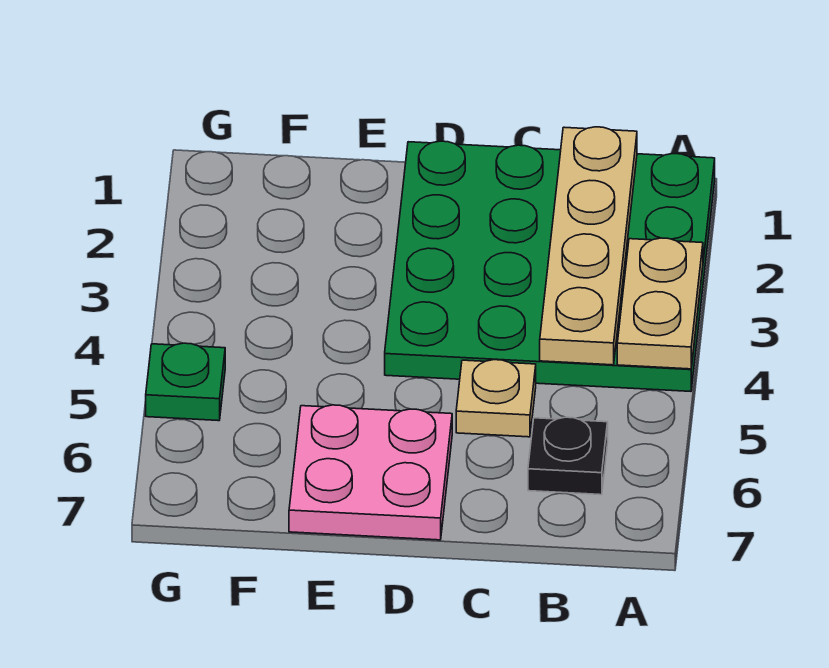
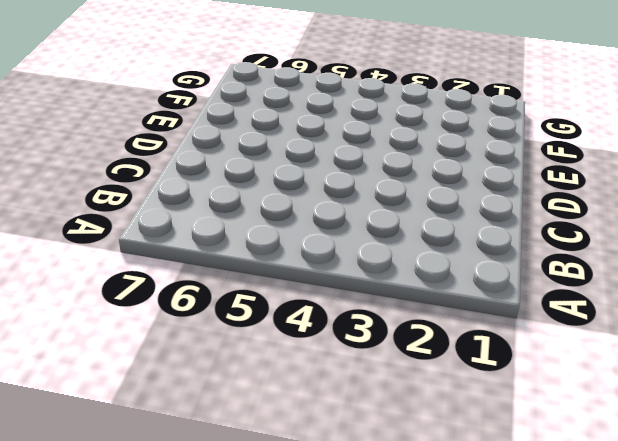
none -> green plate A1:D4 level 1
none -> black plate B6 level 1

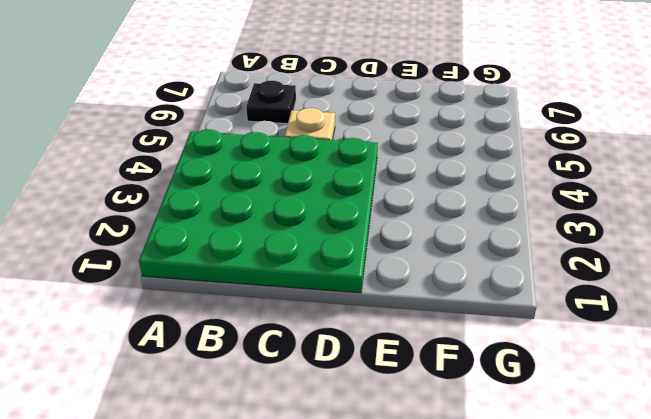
none -> pink plate D6:E7 level 1
none -> green plate G5 level 1

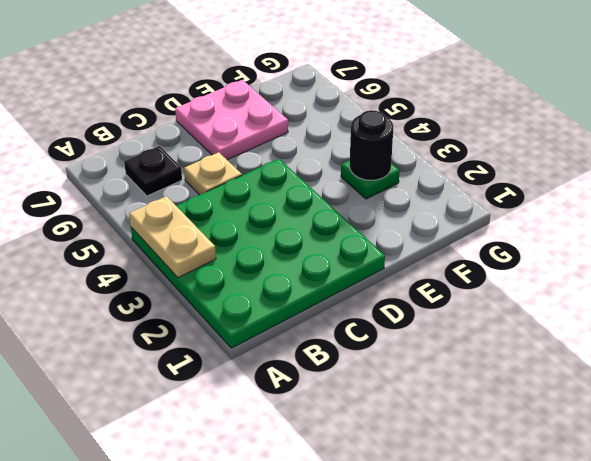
green plate F3 level 1 -> green plate G5 level 1
black round brick F3 level 2 -> none
none -> tan plate B1:B4 level 2

